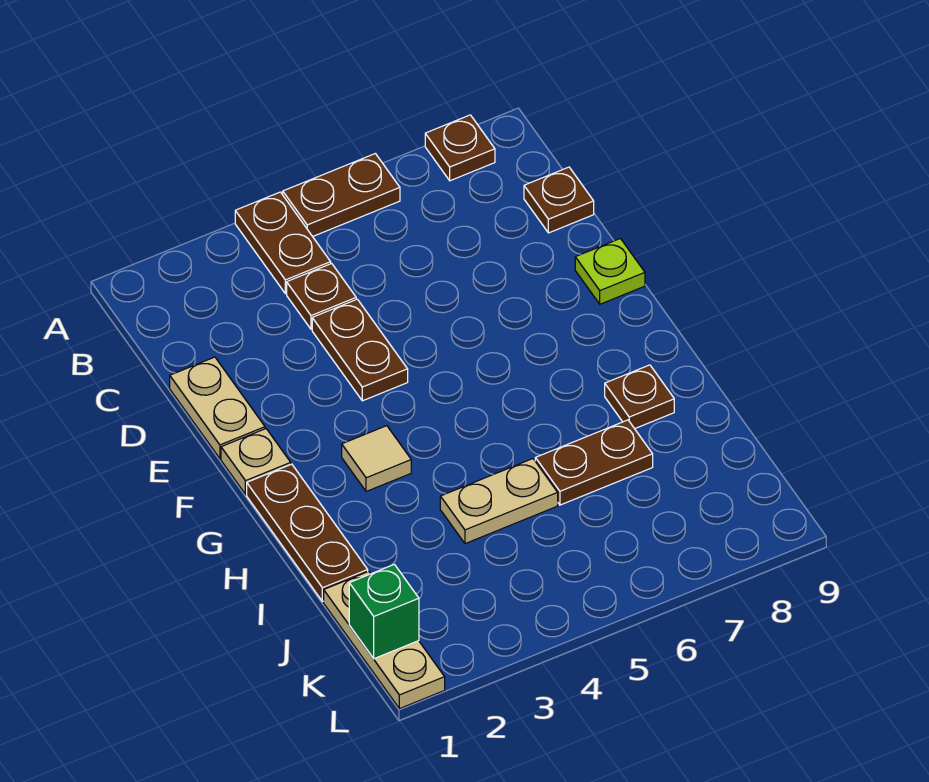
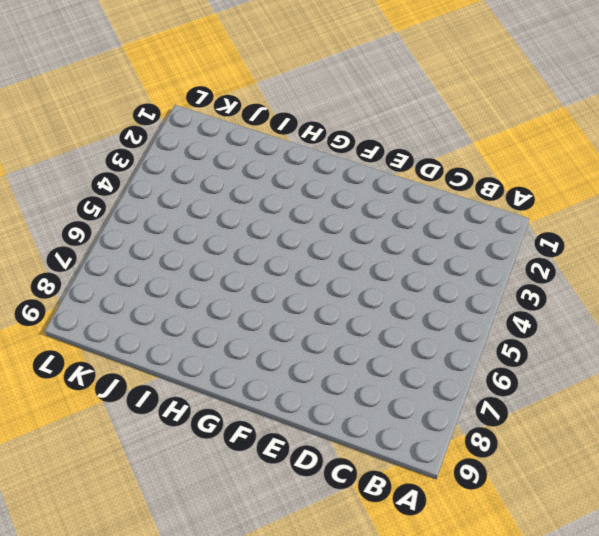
none -> brown plate A4:B4 level 1
none -> brown plate A5:A6 level 1
none -> brown plate A8 level 1

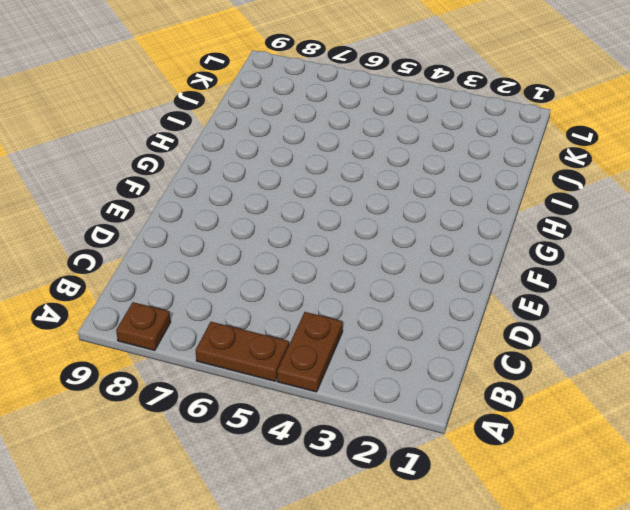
none -> brown plate C4 level 1
none -> brown plate C9 level 1
none -> tan plate D1:E1 level 1

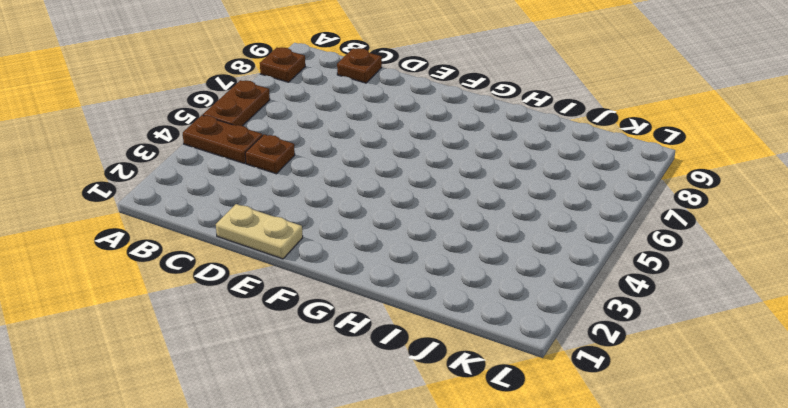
none -> brown plate D4:E4 level 1
none -> lime plate E9 level 1
none -> tan plate F1 level 1

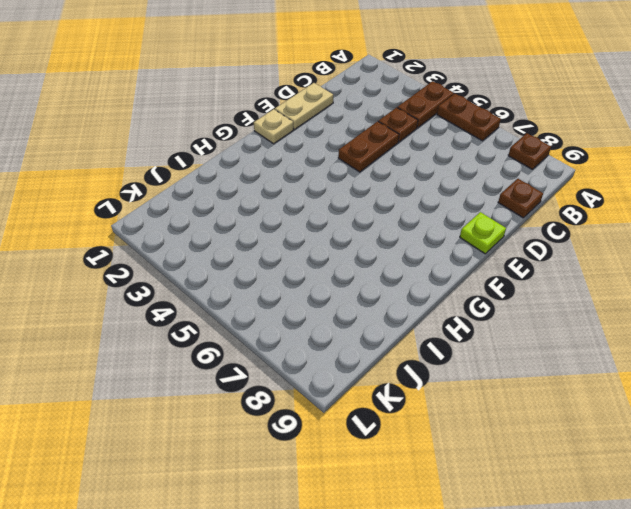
none -> brown plate G1:I1 level 1
none -> tan tile G3 level 1
none -> brown plate H8 level 1

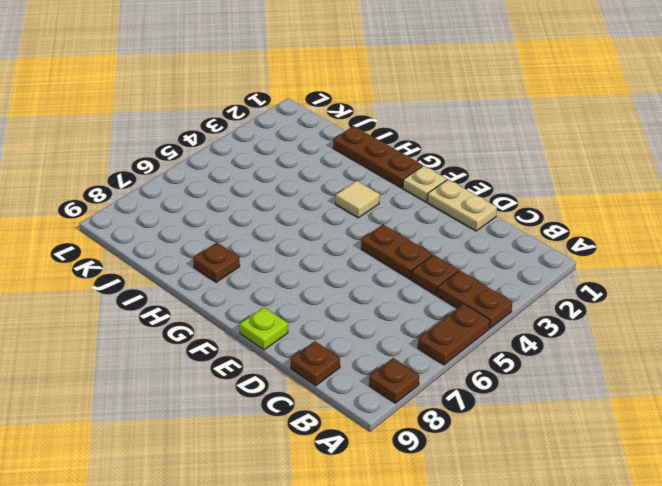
none -> tan plate I4:I5 level 1
none -> brown plate I6:I7 level 1
none -> tan plate J1:L1 level 1

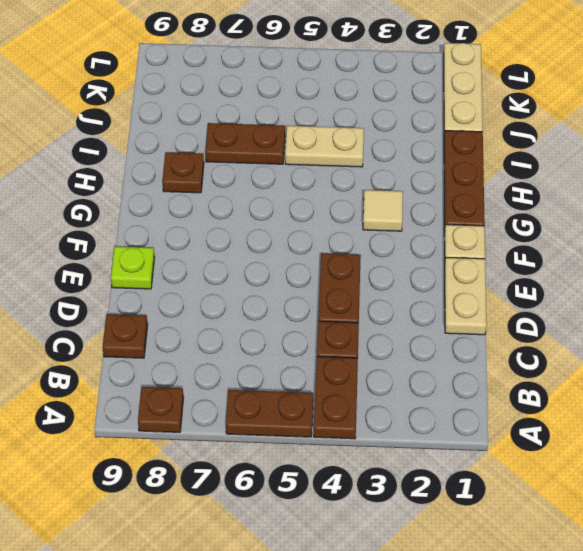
none -> green brick K1 level 2

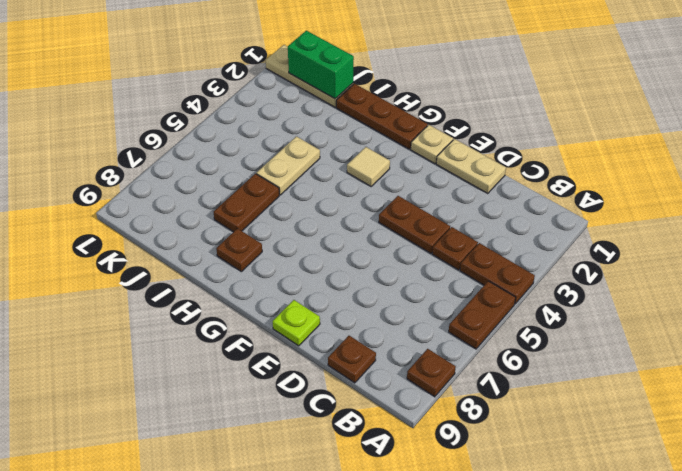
green brick J1:K1 level 2 -> green brick K1 level 2

